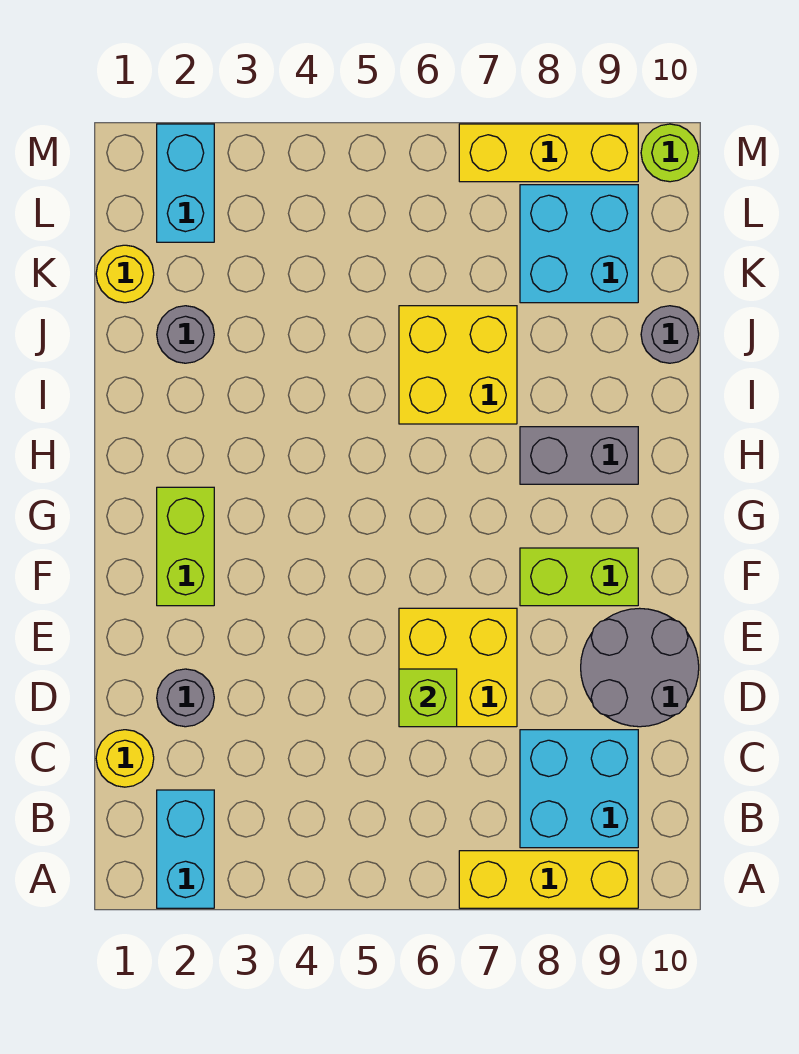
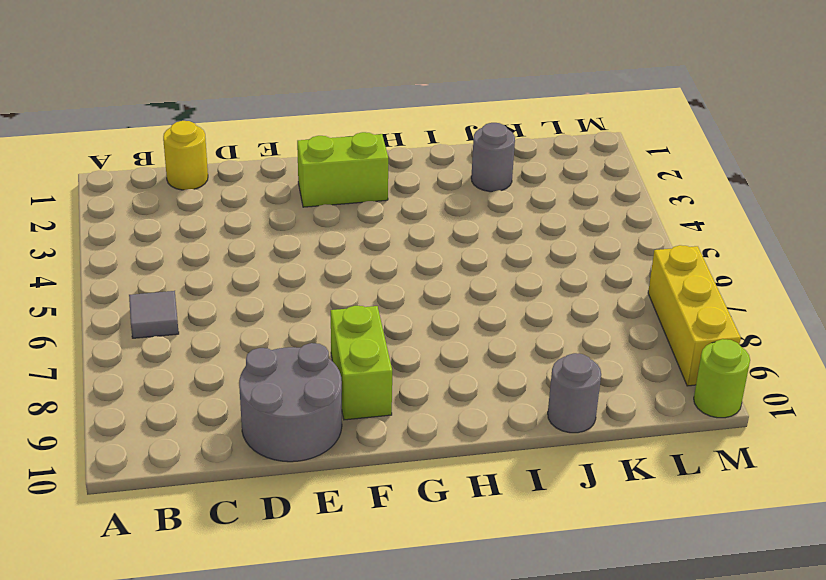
grey tile B6 level 1 -> none
none -> cyan brick A2:B2 level 1
none -> yellow brick A7:A9 level 1
none -> cyan brick B8:C9 level 1

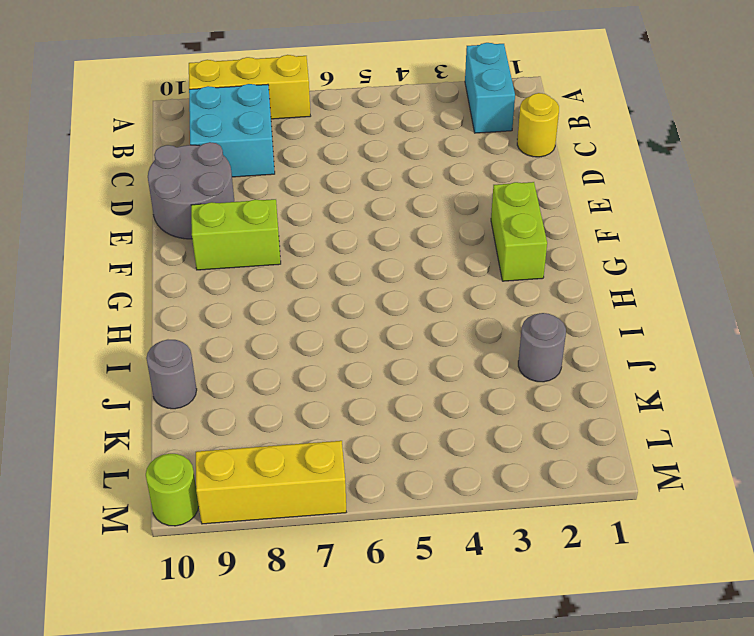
none -> grey round brick D2 level 1
none -> yellow brick D6:E7 level 1
none -> grey brick H8:H9 level 1

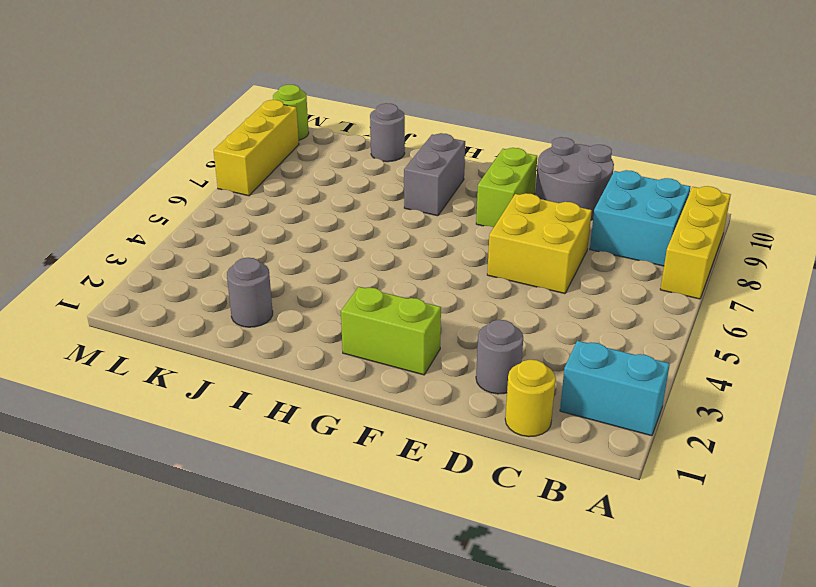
none -> yellow brick I6:J7 level 1
none -> yellow round brick K1 level 1
none -> cyan brick K8:L9 level 1

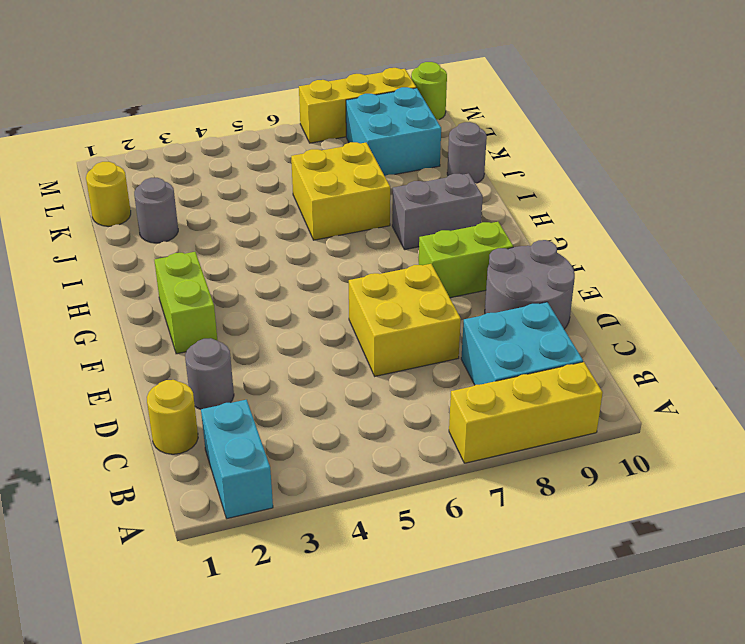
none -> cyan brick L2:M2 level 1
none -> lime brick D6 level 2

